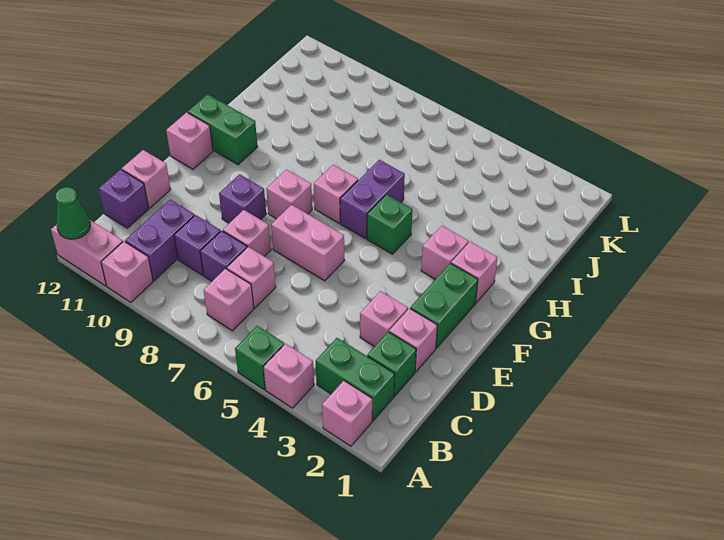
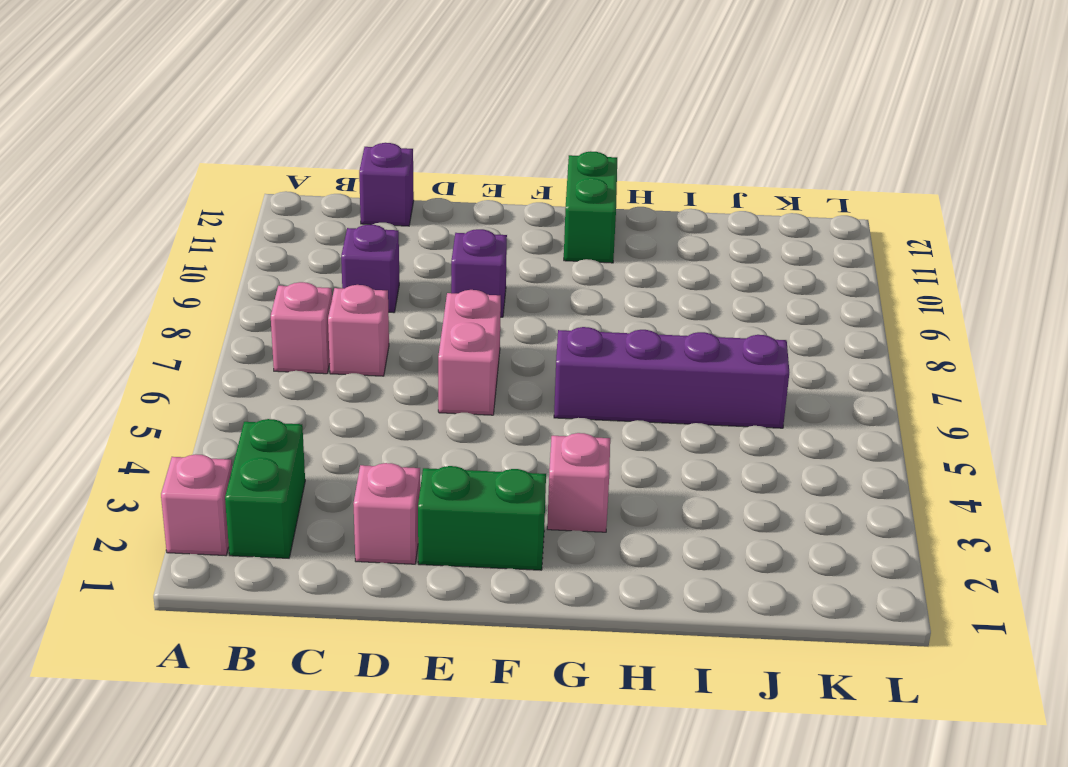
purple brick G6:J6 level 1 -> purple brick G6:H6 level 1
none -> pink brick A4 level 1
none -> green brick A5 level 1
none -> pink brick A10 level 1

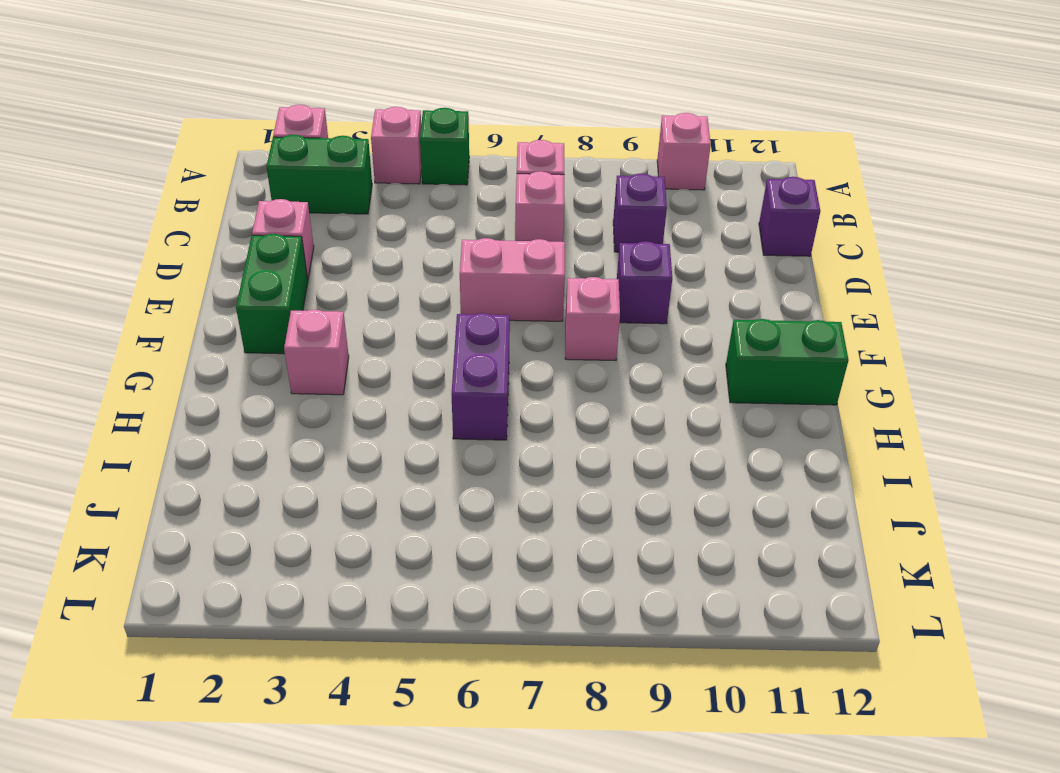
none -> pink brick A11:A12 level 1
none -> purple brick B10:C10 level 1
none -> green brick C2 level 1

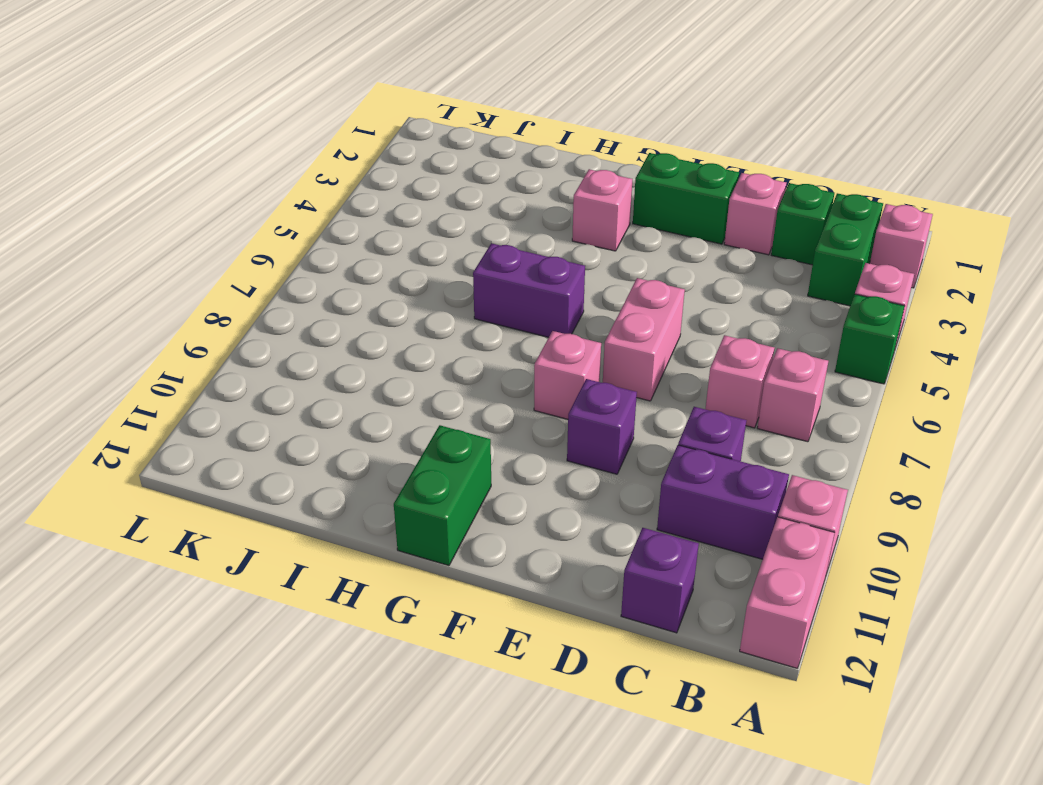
none -> purple brick C8 level 1
none -> pink brick D3 level 1
none -> pink brick D8 level 1

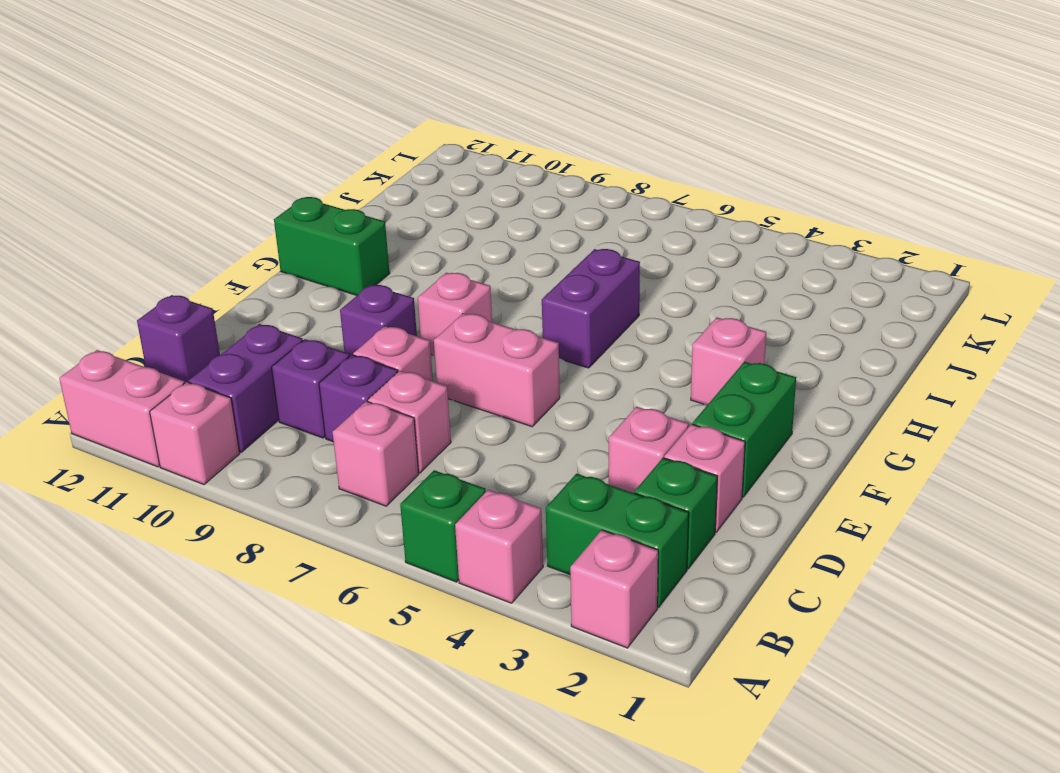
none -> pink brick D12 level 1
none -> pink brick F12 level 1
none -> pink brick G2 level 1

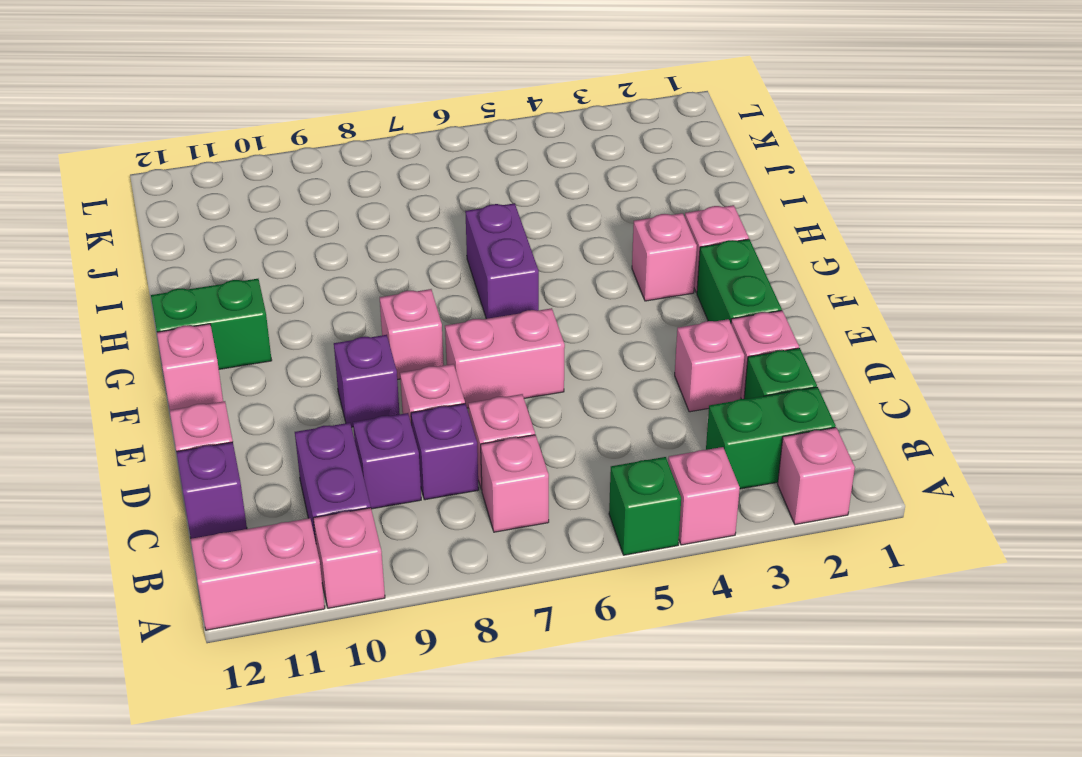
none -> green brick G5 level 1
none -> pink brick G7 level 1
none -> green cone A12 level 2

